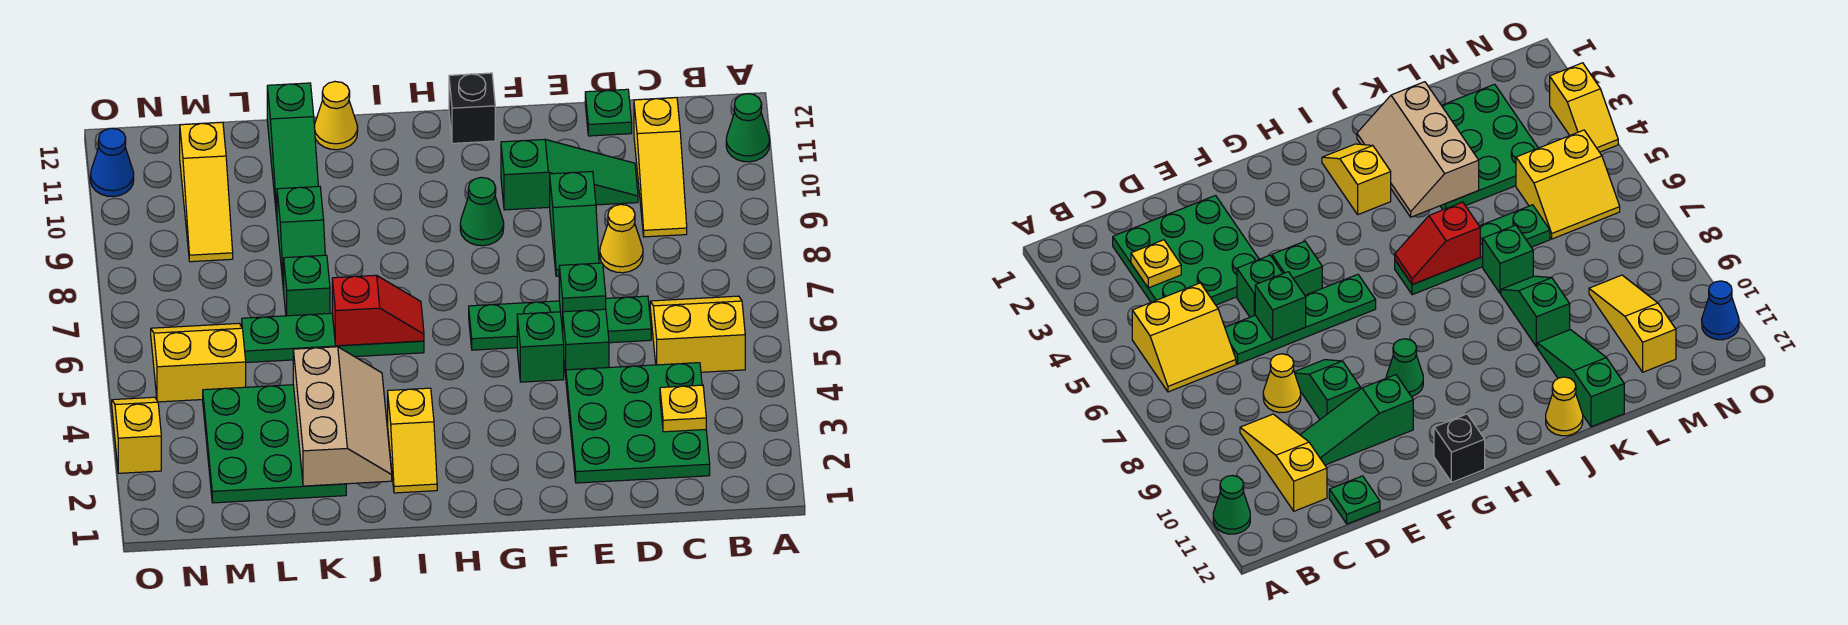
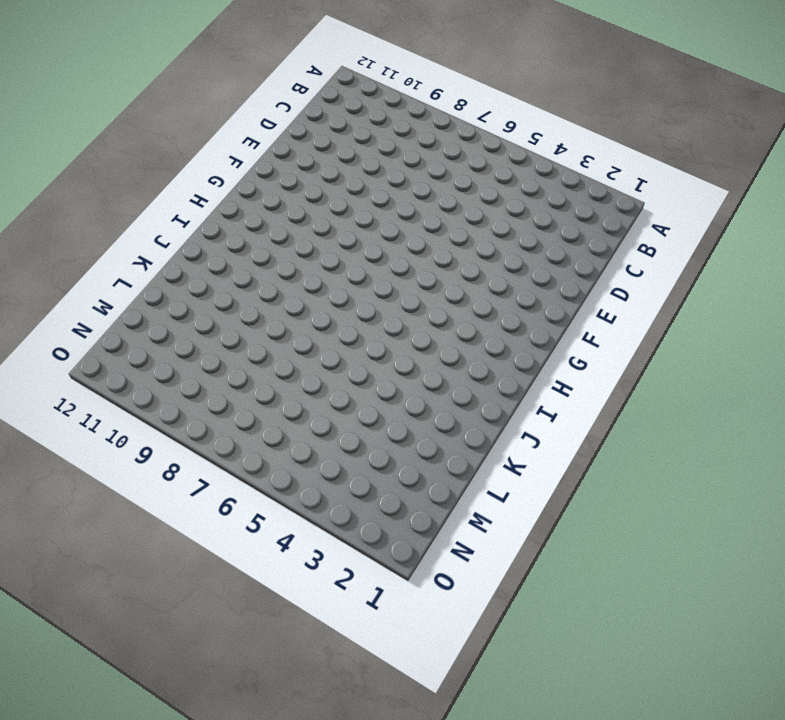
none -> green cone A11 level 1
none -> yellow slope B5:C6 level 1 top 5
none -> green plate C2:E4 level 1

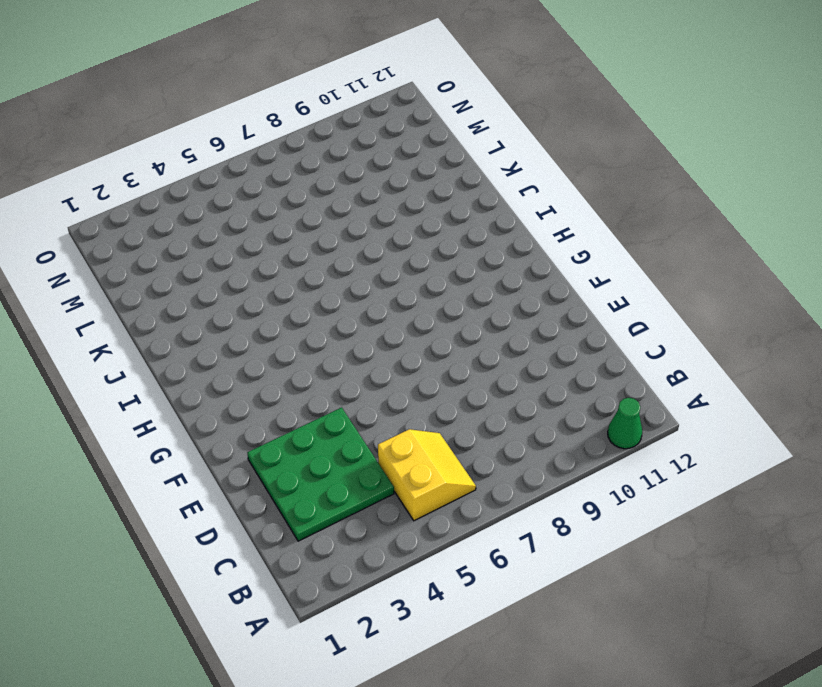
none -> yellow slope C9:C11 level 1 top 11
none -> green plate D6:G6 level 1
none -> yellow cone D8 level 1

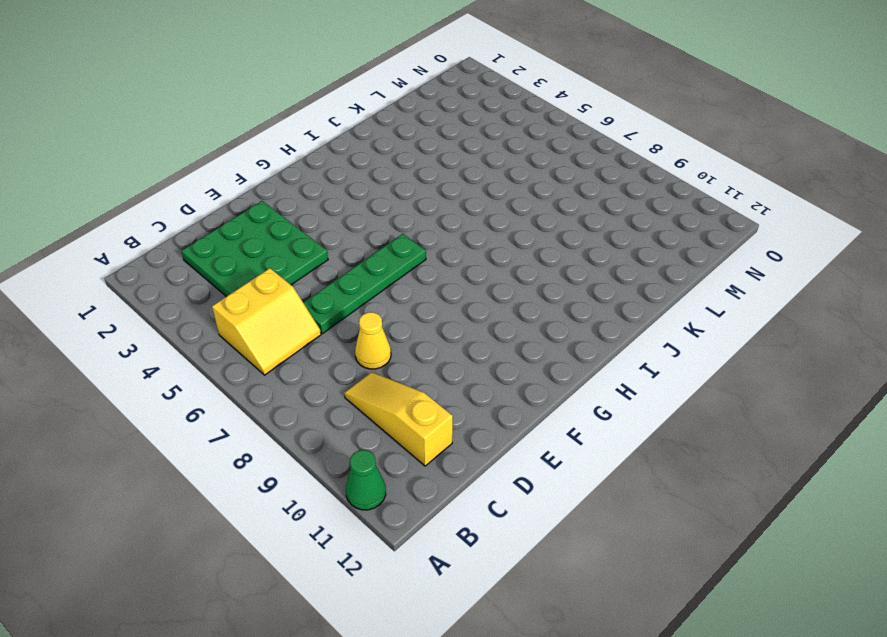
none -> green slope D10:F10 level 1 top F
none -> green plate D12 level 1
none -> green brick E5 level 1

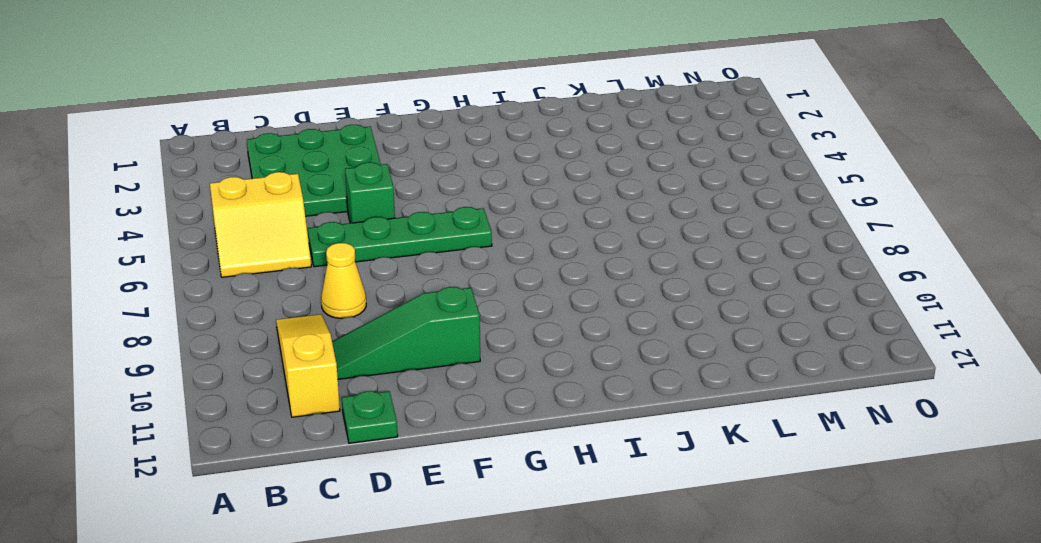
none -> green cone A11 level 1
none -> green slope E8:E9 level 1 top 9
none -> green brick F5 level 1

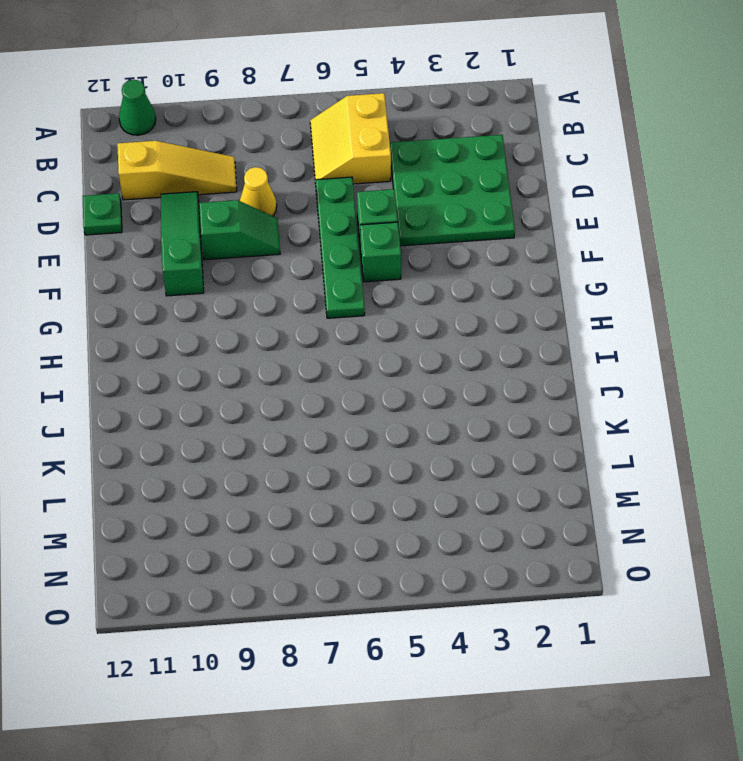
none -> green cone G9 level 1
none -> black brick G12 level 1
none -> yellow slope I2:I3 level 1 top 3

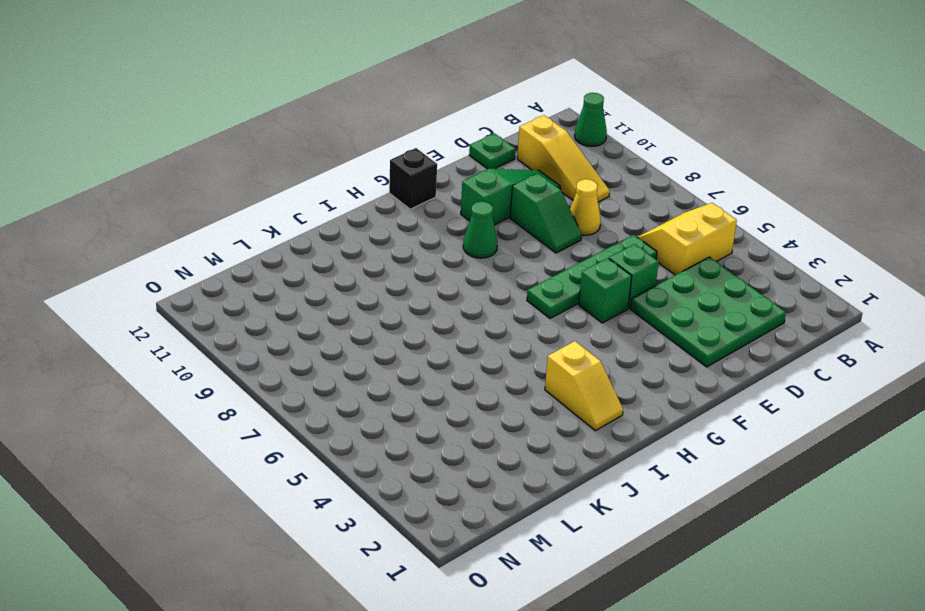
none -> green plate I6:L6 level 1
none -> yellow cone J12 level 1
none -> green plate K2:M4 level 1

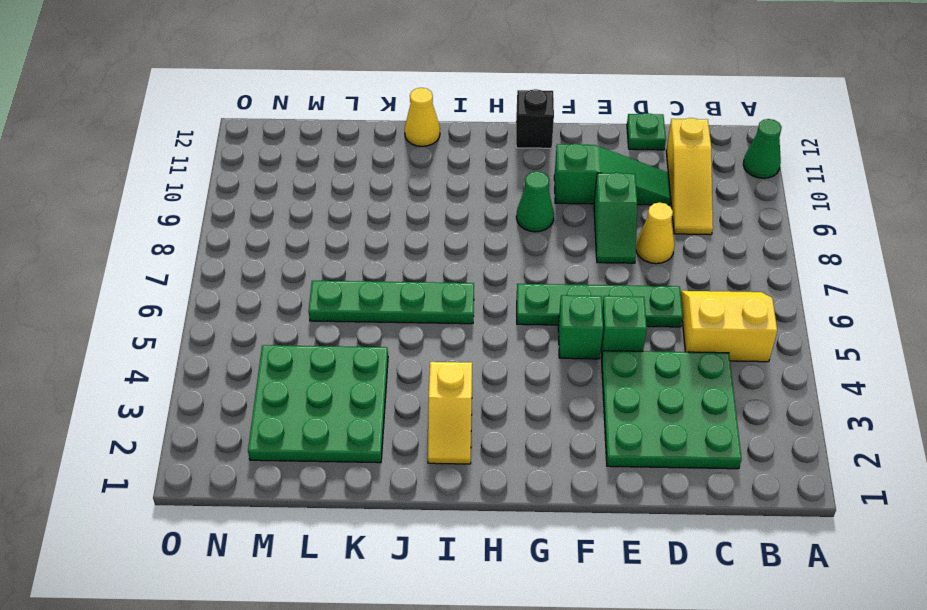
none -> green brick K7 level 1
none -> green slope K8:K9 level 1 top 9
none -> green slope K10:K12 level 1 top 12

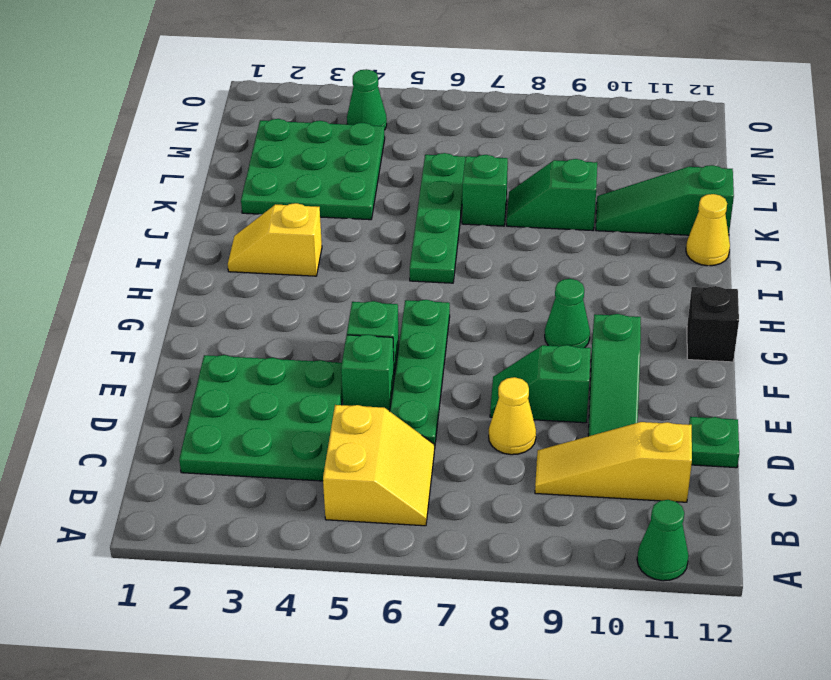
green cone N4 level 1 -> none
none -> yellow slope M5:N6 level 1 top 5
none -> yellow slope M9:M11 level 1 top 11
none -> yellow slope O3:O4 level 1 top 3

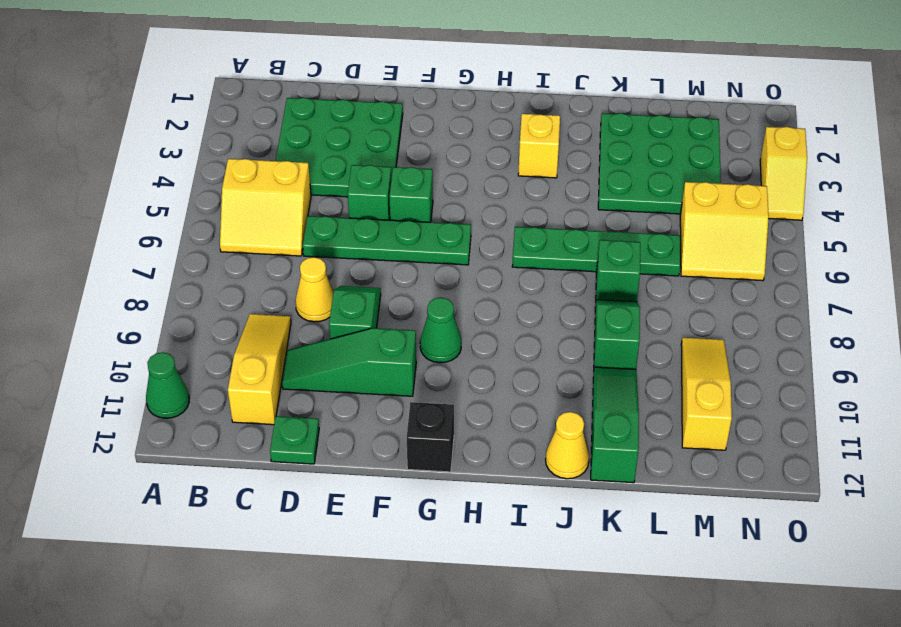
none -> blue cone O11 level 1
none -> yellow plate C3 level 2
none -> green brick E6 level 2

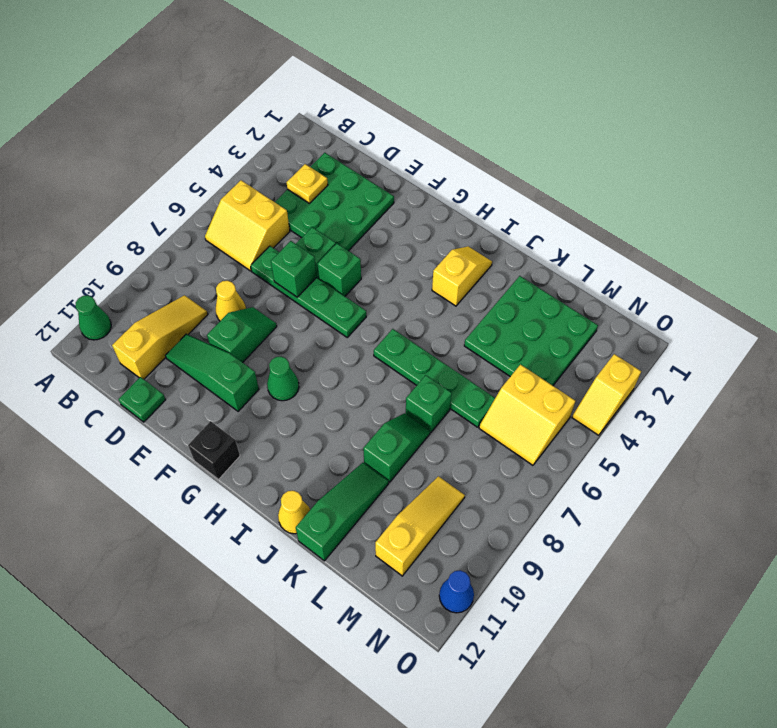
none -> red slope I6:J6 level 2 top J
none -> tan slope J2:K4 level 2 top K

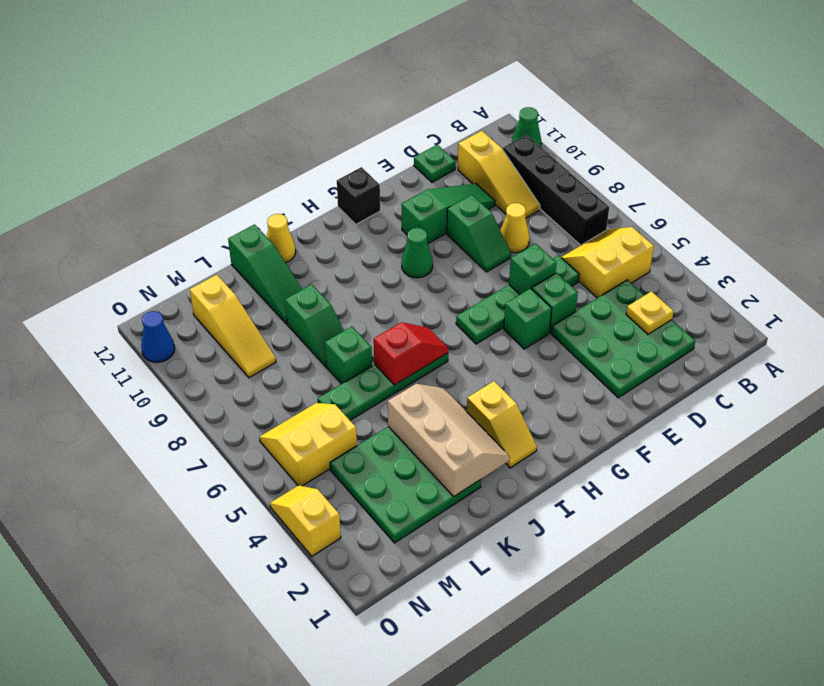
black brick B7:B10 level 1 -> none

